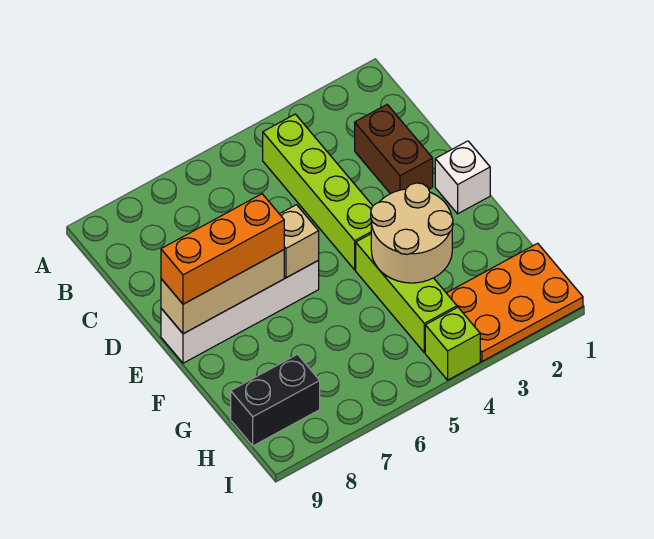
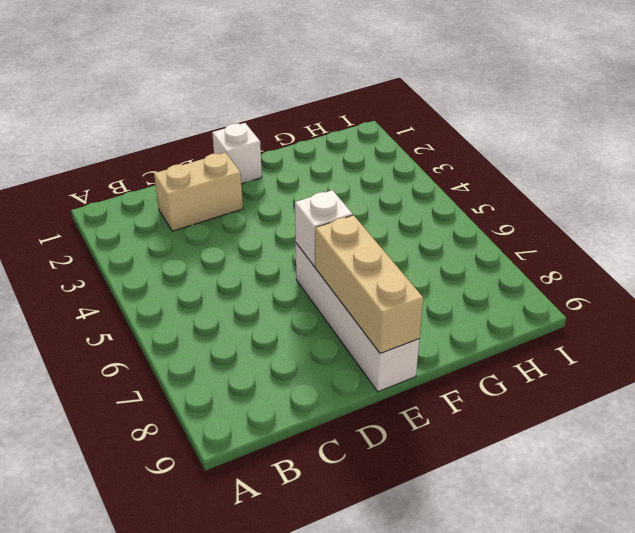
tan brick C2:D2 level 1 -> brown brick C2:D2 level 1
white brick E6 level 2 -> tan brick E6 level 2
none -> lime brick B4:E4 level 1
none -> lime brick F4:H4 level 1
none -> orange plate H1:I3 level 1

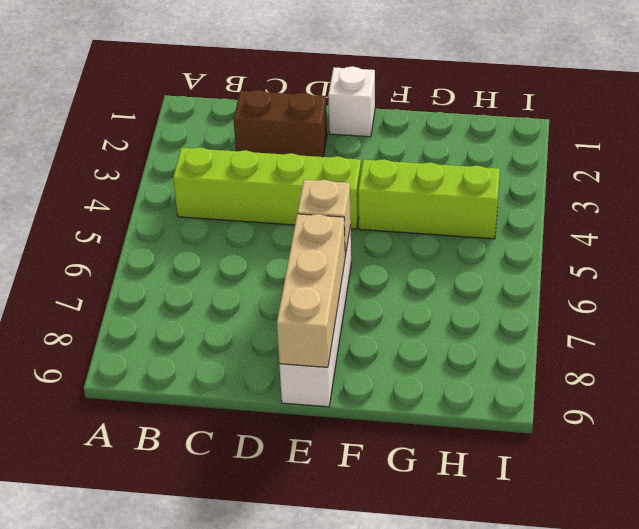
none -> orange plate H1:I3 level 1
none -> black brick H8:H9 level 1
none -> lime brick I4 level 1

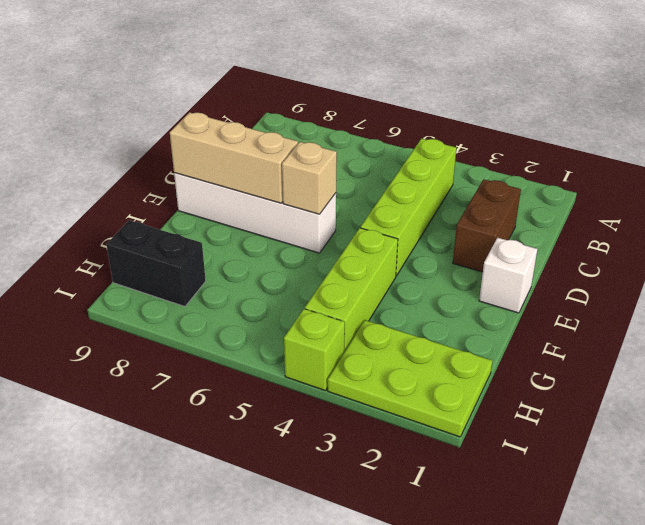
lime plate H1:I3 level 1 -> orange plate H1:I3 level 1
none -> tan round brick F3:G4 level 2
none -> orange brick E7:E9 level 3

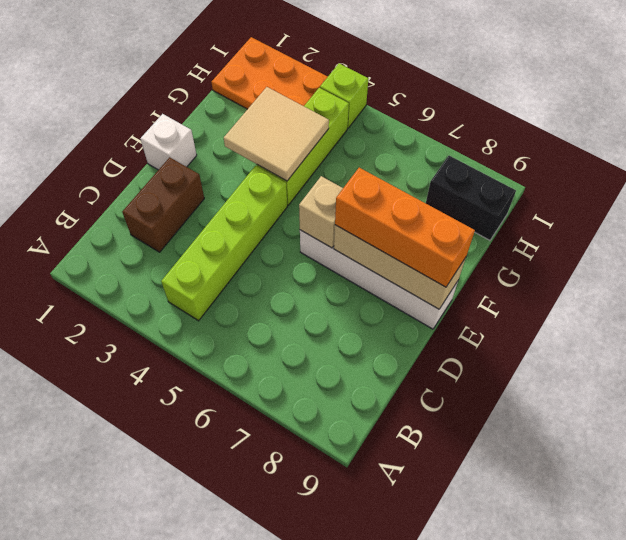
tan tile F3:G4 level 2 -> tan round brick F3:G4 level 2

